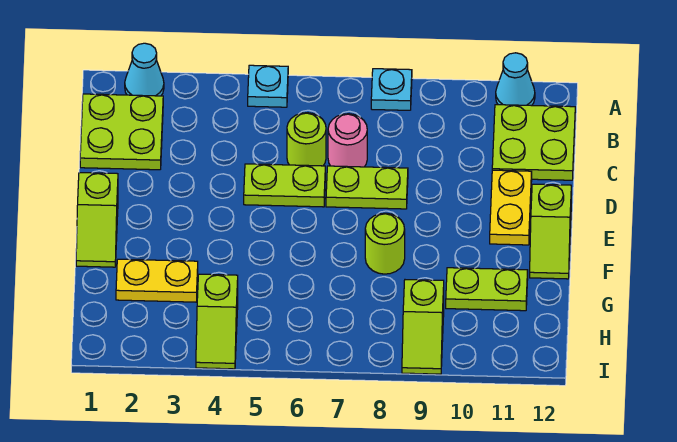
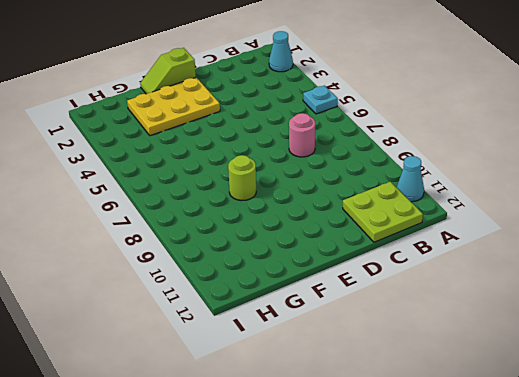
yellow plate E2:G3 level 1 -> yellow plate G2:G3 level 1
none -> cyan plate A8 level 1
none -> lime plate B1:C2 level 1
none -> lime round brick C6 level 1

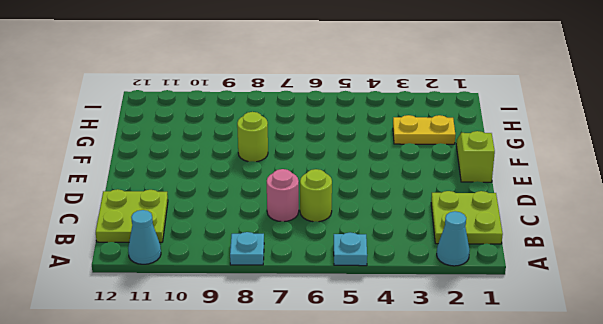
none -> lime plate D5:D6 level 1
none -> lime plate D7:D8 level 1
none -> yellow plate D11:E11 level 1

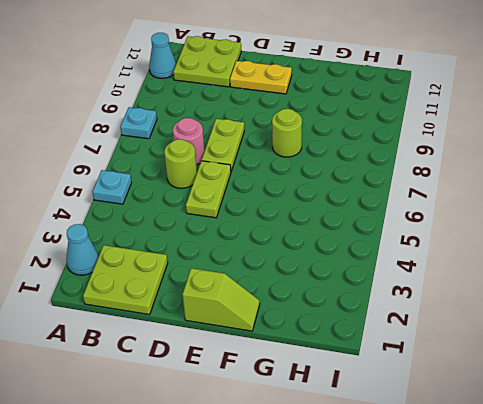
none -> lime slope E12:F12 level 1 top E
none -> yellow plate G2:G3 level 1
none -> lime plate G10:G11 level 1

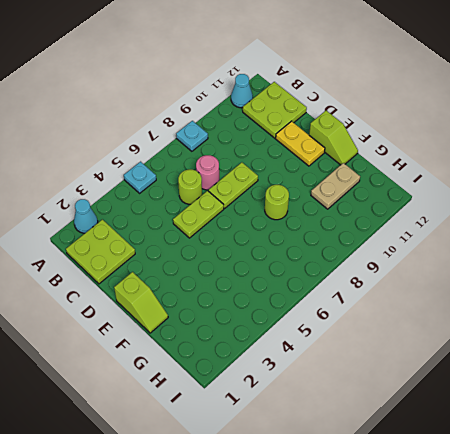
tan plate G10:G11 level 1 -> lime plate G10:G11 level 1
none -> yellow plate G2:G3 level 1
none -> lime slope H4:I4 level 1 top H
none -> lime slope H9:I9 level 1 top H

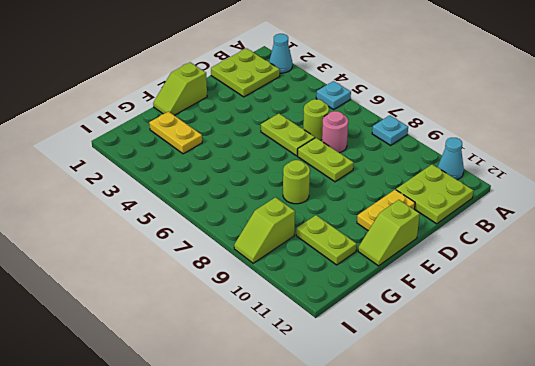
none -> lime slope H4:I4 level 1 top H

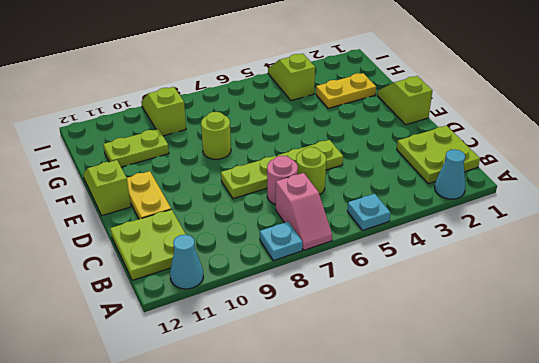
pink slope A7:B7 level 1 top B -> none

